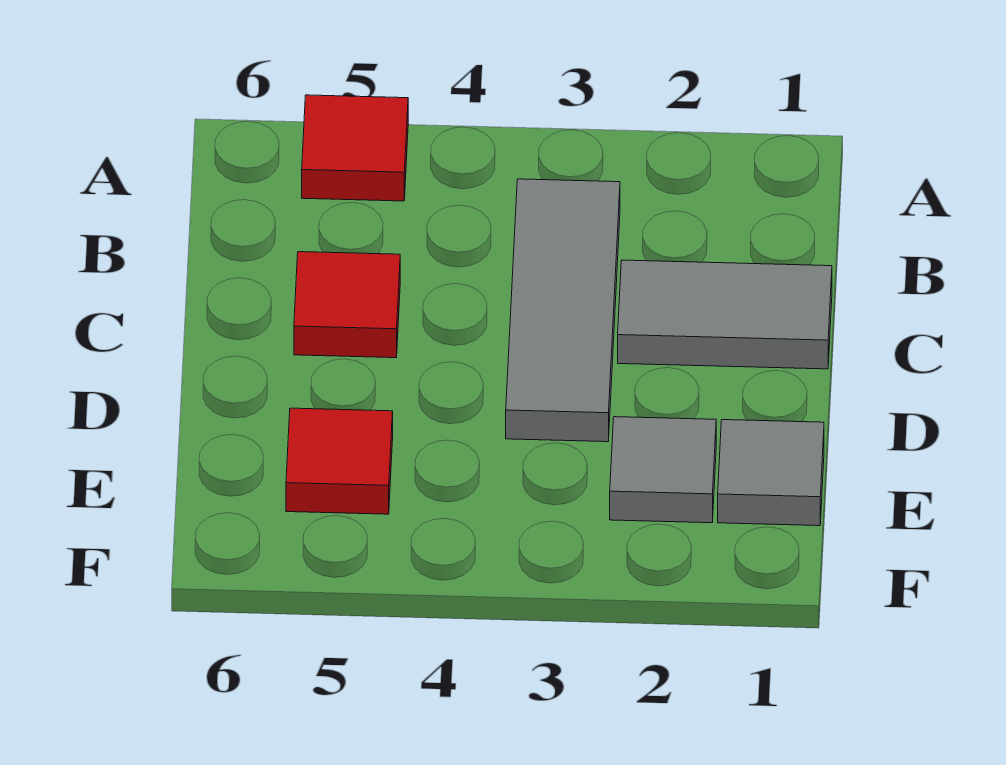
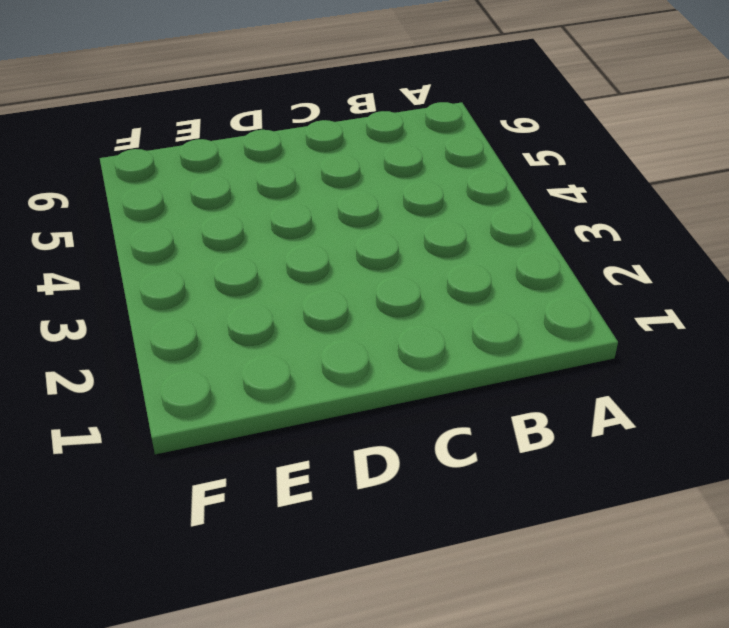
none -> red tile A5 level 1
none -> grey tile B3:D3 level 1

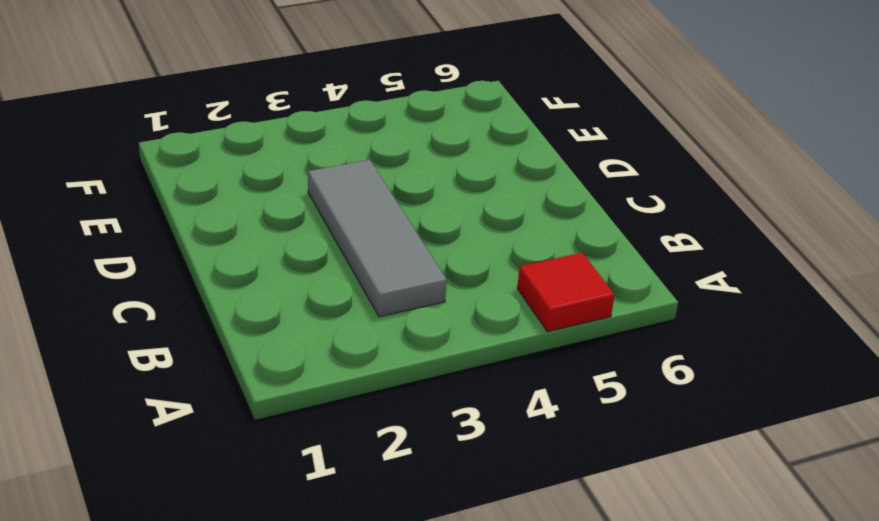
none -> grey tile C1:C2 level 1
none -> red tile C5 level 1

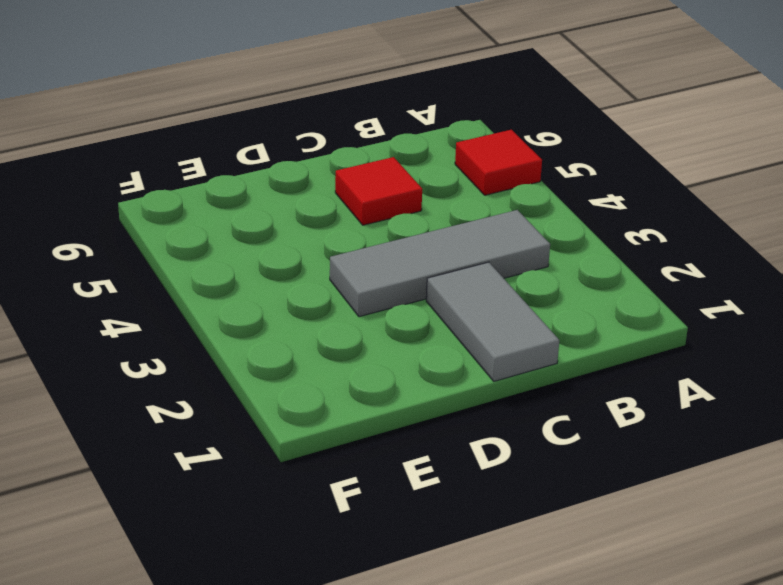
none -> grey tile E1 level 1
none -> grey tile E2 level 1

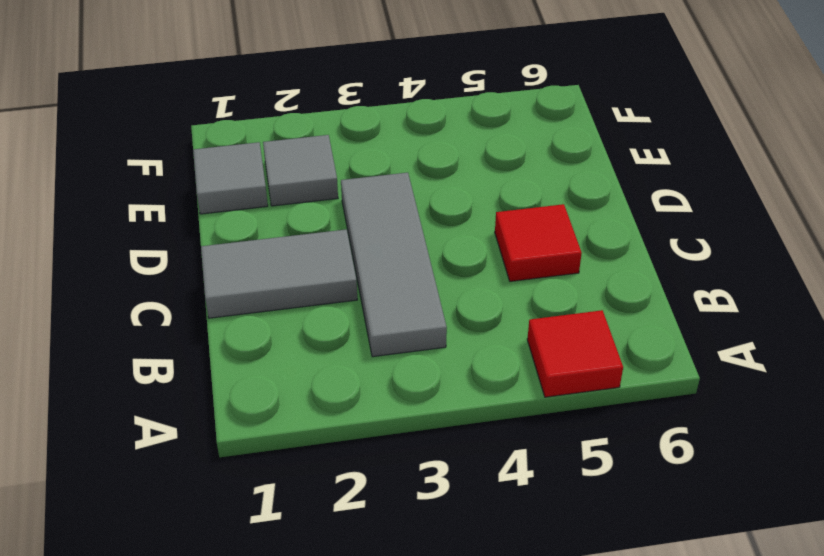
none -> red tile E5 level 1

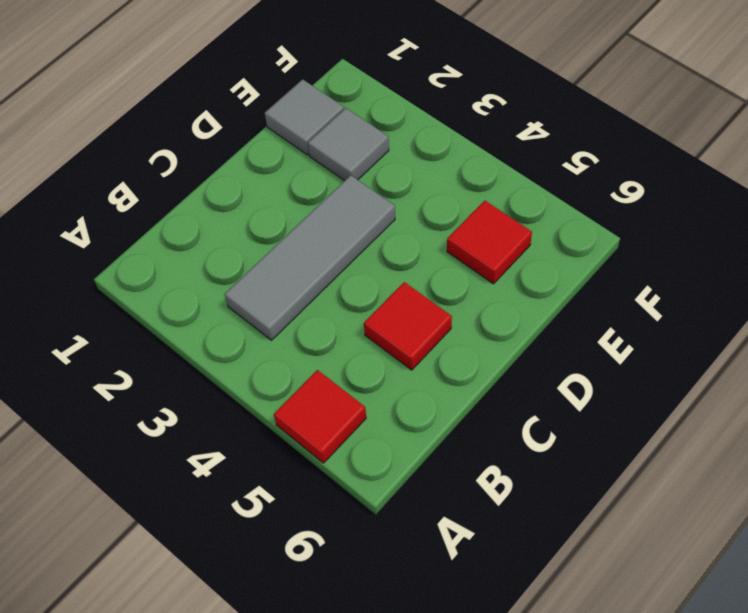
none -> grey tile C1:C2 level 1

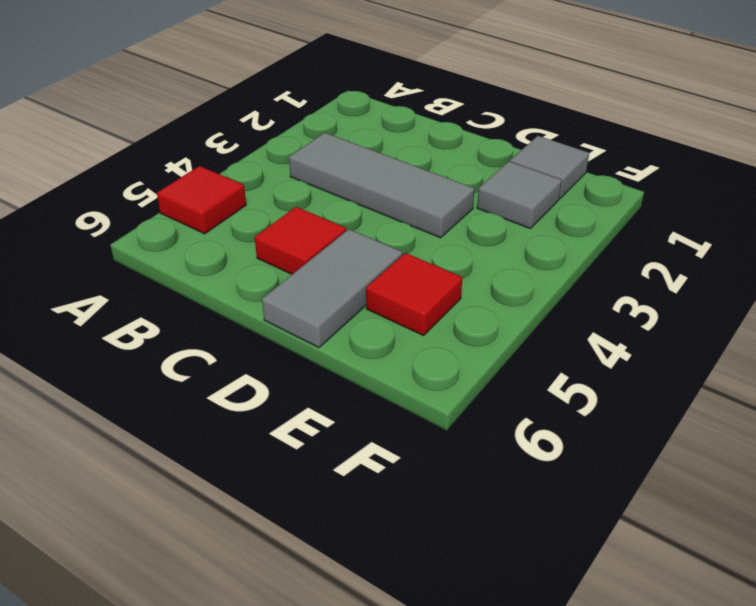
grey tile D5:D6 level 1 -> grey tile C1:C2 level 1

